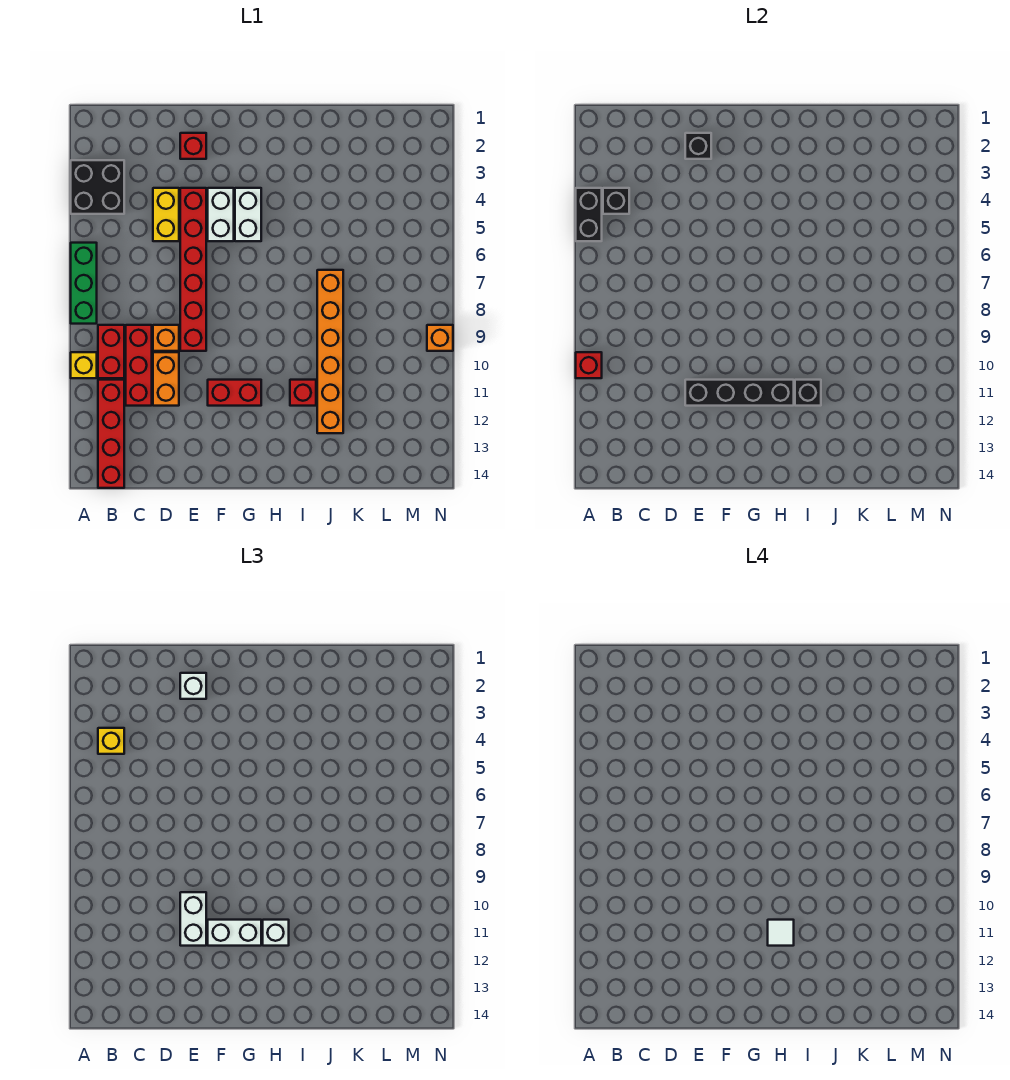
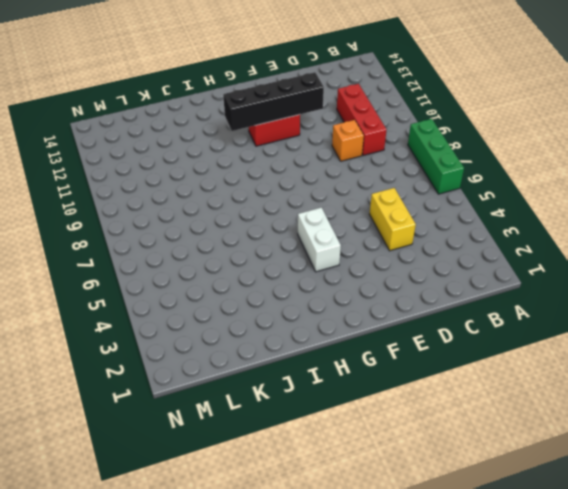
none -> black brick A3:B4 level 1
none -> yellow brick A10 level 1
none -> red brick B9:B10 level 1

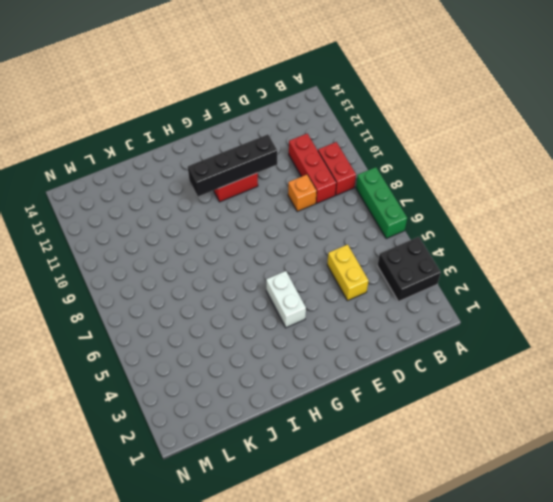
none -> yellow brick A10 level 1
none -> red brick B11:B14 level 1
none -> orange brick D10:D11 level 1

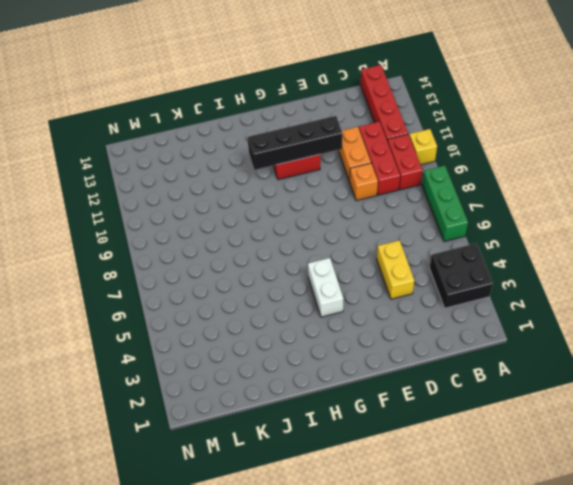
none -> red brick E2 level 1
none -> red brick E4:E9 level 1
none -> white brick F4:F5 level 1

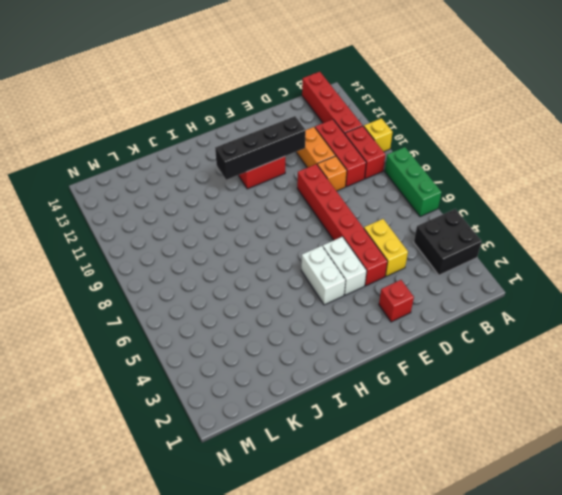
none -> red brick I11 level 1
none -> orange brick J7:J12 level 1
none -> orange brick N9 level 1

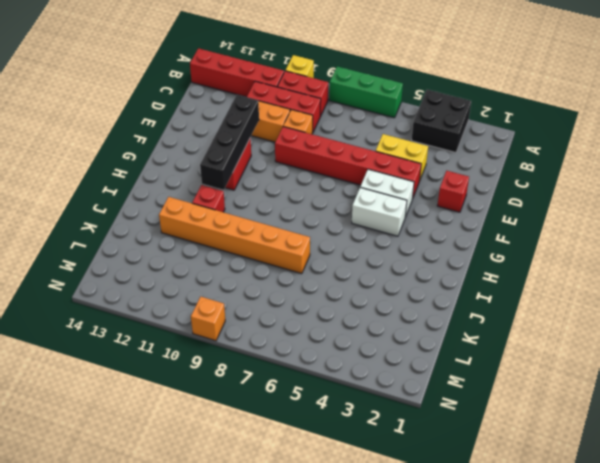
none -> black brick A4:A5 level 2
none -> red brick A10 level 2
none -> black brick B4 level 2

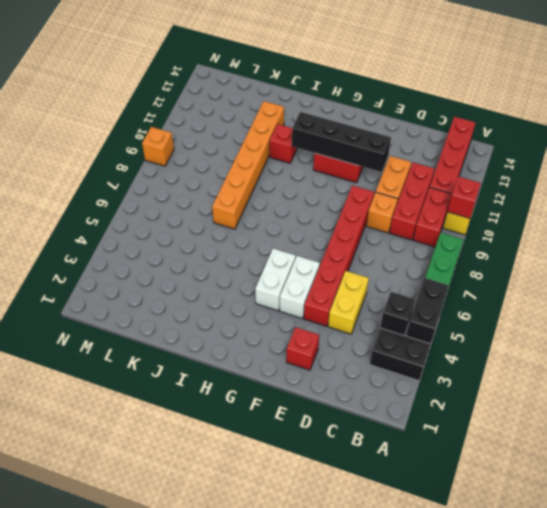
none -> black brick E2 level 2
none -> black brick I11 level 2
none -> yellow brick B4 level 3

